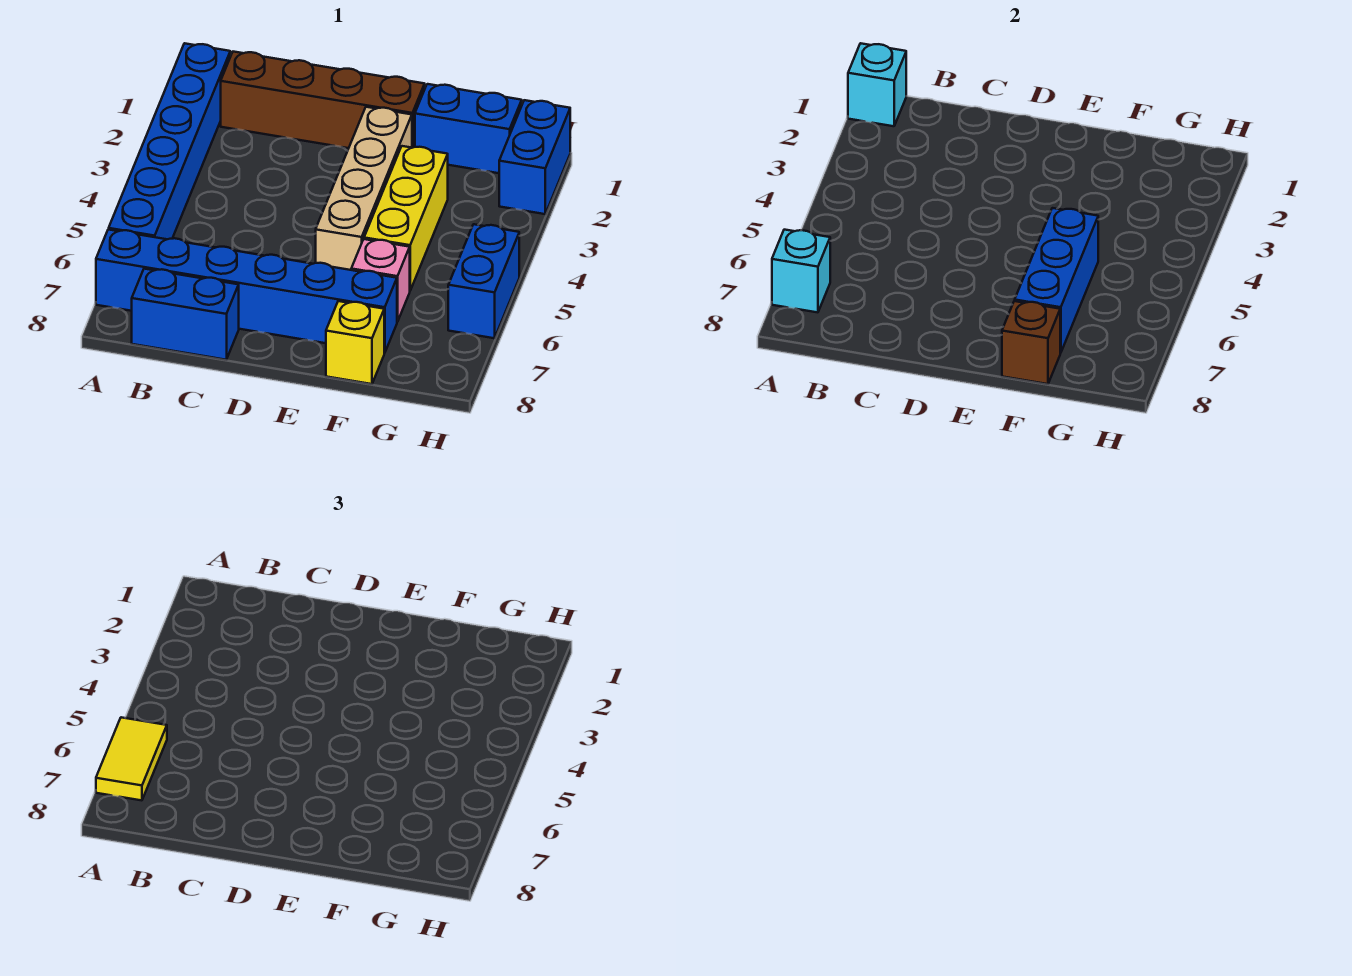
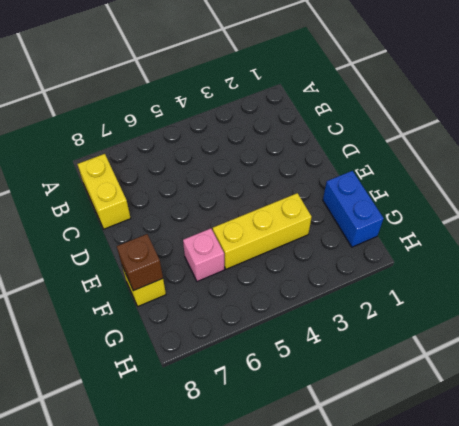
yellow brick B8:C8 level 1 -> blue brick B8:C8 level 1
none -> blue brick A1:A6 level 1
none -> blue brick A7:F7 level 1
none -> brown brick B1:E1 level 1

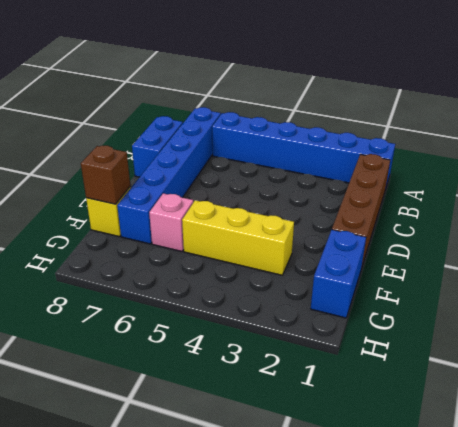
none -> tan brick E2:E5 level 1
none -> blue brick H1:H2 level 1
none -> blue brick H5:H6 level 1

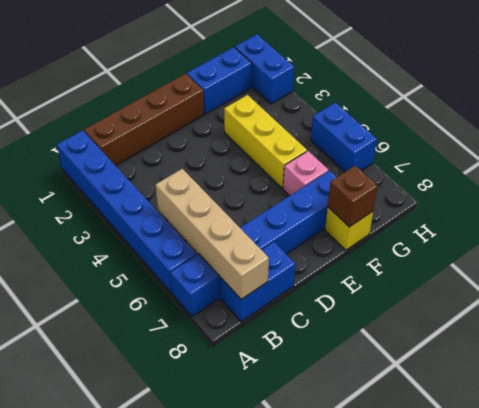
tan brick B5:B8 level 2 -> tan brick E2:E5 level 1
none -> cyan brick A1 level 2
none -> cyan brick A7 level 2
none -> blue brick F5:F7 level 2

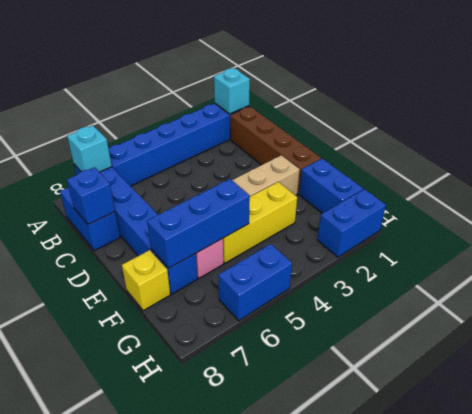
blue brick C8 level 2 -> none
none -> brown brick F8 level 2
none -> yellow tile A6:A7 level 3

